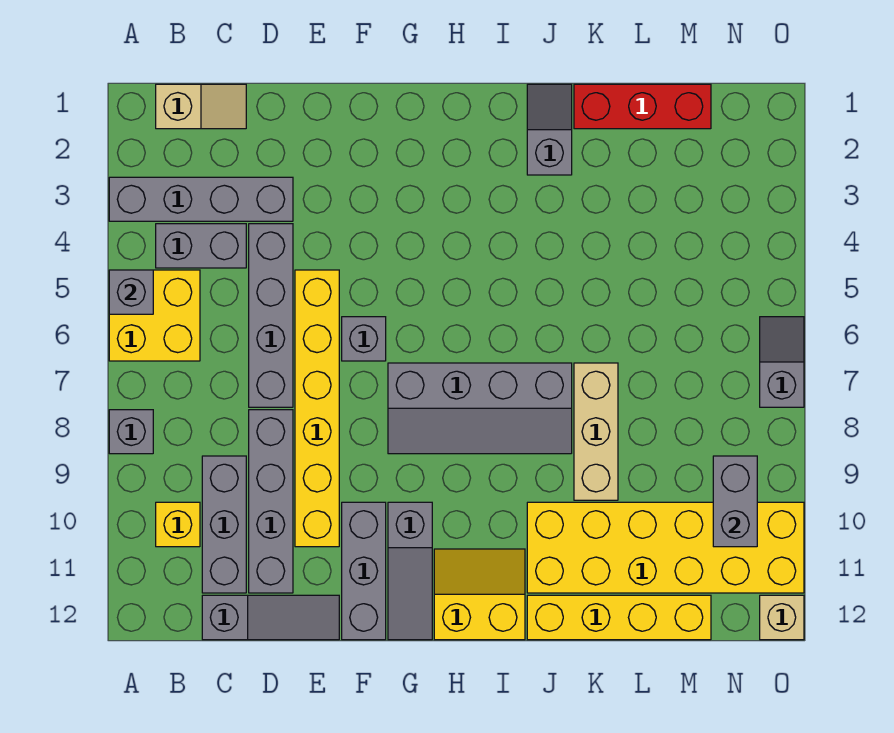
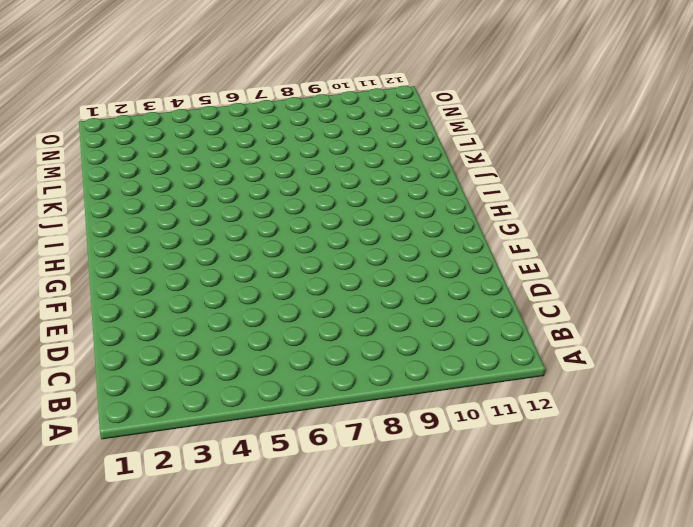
none -> grey brick A3:D3 level 1
none -> yellow brick A5:B6 level 1
none -> grey brick A8 level 1

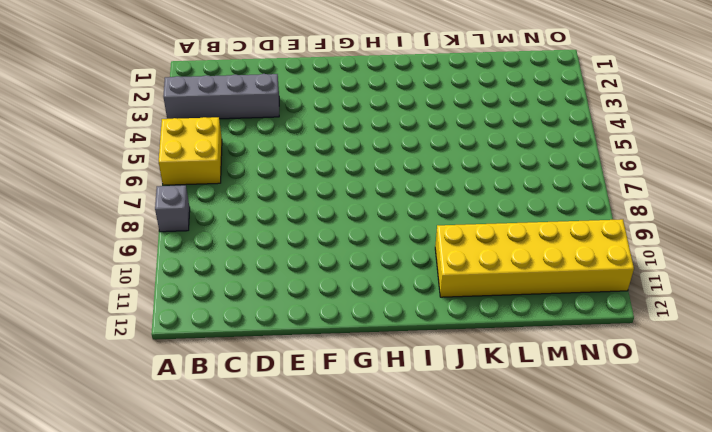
none -> tan slope B1:C1 level 1 top B
none -> grey brick B4:C4 level 1
none -> yellow brick B10 level 1

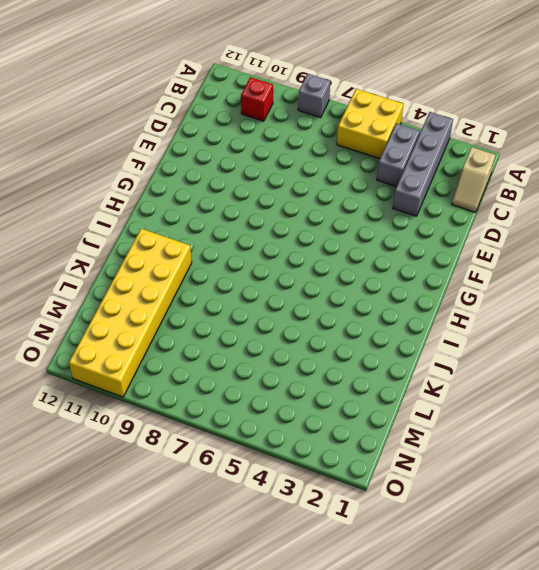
red brick B10 level 1 -> yellow brick B10 level 1
none -> grey brick C9:C11 level 1
none -> grey slope C12:E12 level 1 top C
none -> grey brick D4:D7 level 1

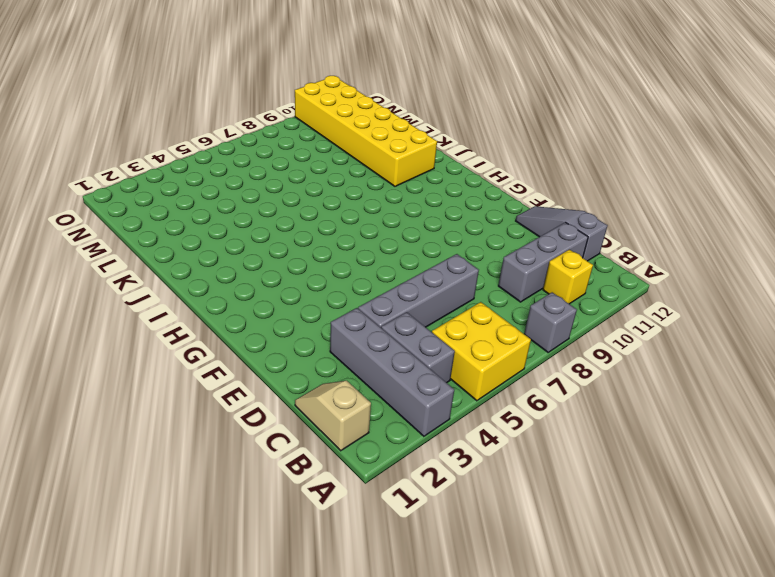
none -> grey brick D8:D11 level 1
none -> yellow brick E5:E10 level 1
none -> grey brick F6 level 1

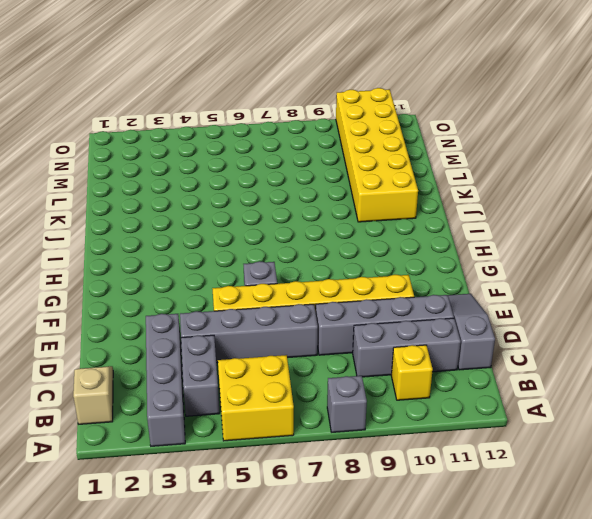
none -> grey brick F10:F12 level 1
none -> grey slope G7:J8 level 1 top 7
none -> grey slope G10:G12 level 1 top 10

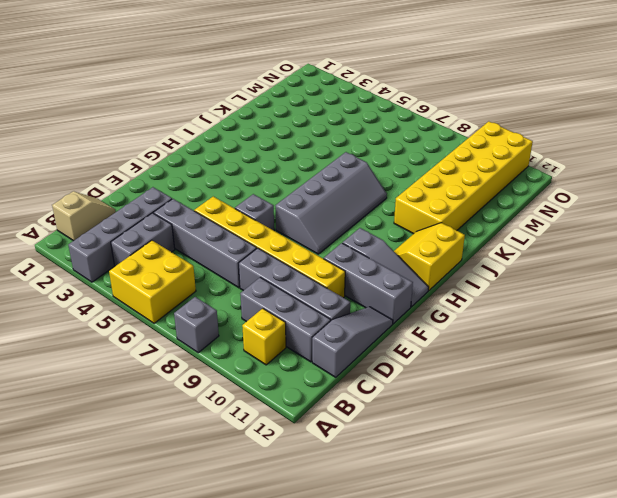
none -> grey slope J1:J2 level 1 top 2
none -> yellow brick J12:M12 level 1
none -> red brick K1:M1 level 1

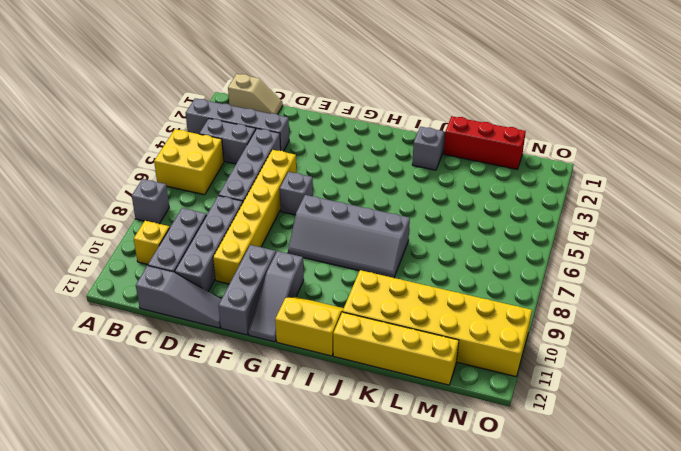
none -> tan brick K7:K9 level 1
none -> grey slope O6:O7 level 1 top 7
none -> tan brick O12 level 1

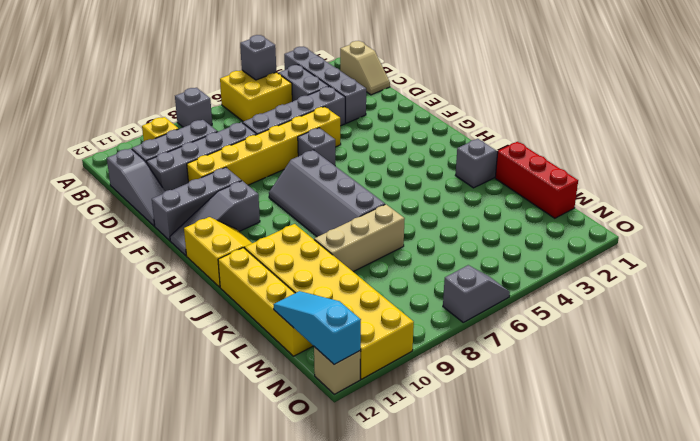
cyan slope M12:O12 level 2 top O -> none
none -> grey brick N9:N10 level 2

